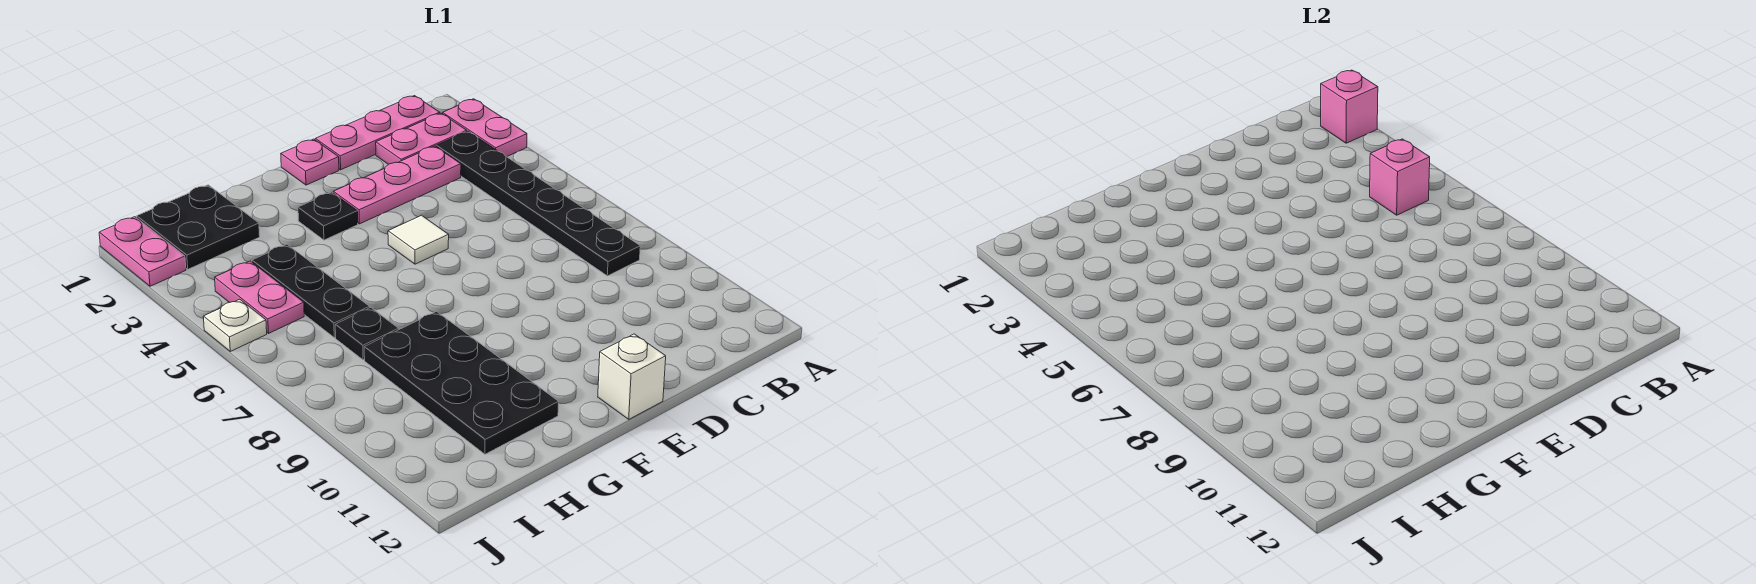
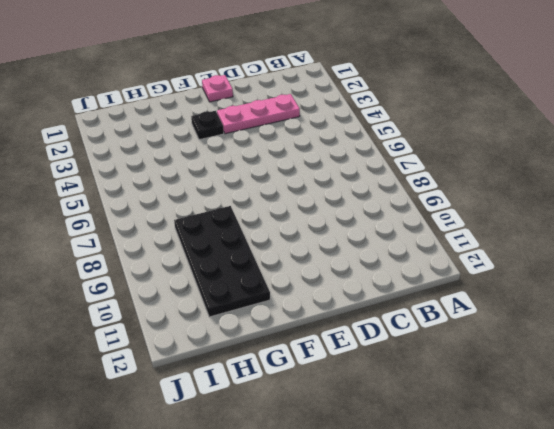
none -> pink plate A2:A3 level 1
none -> pink plate B1:D1 level 1
none -> pink plate B2:C2 level 1

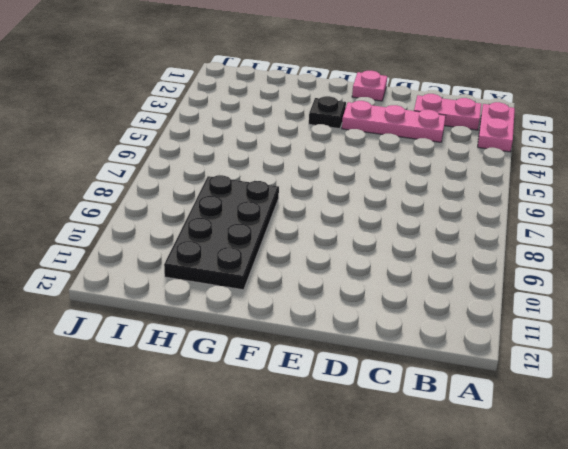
none -> pink plate B1:D1 level 1
none -> black plate B3:B8 level 1
none -> white tile E5 level 1

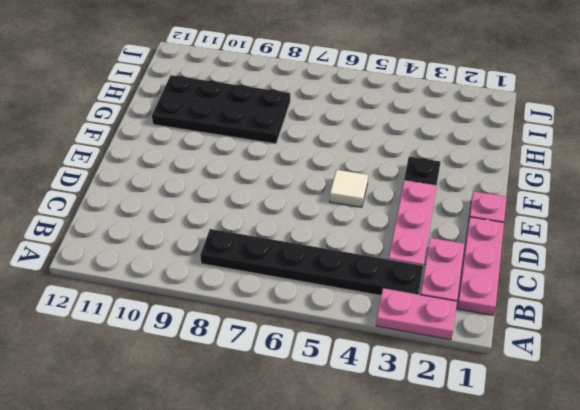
none -> white brick E12 level 1
none -> black plate H1:I2 level 1
none -> black plate H4:H6 level 1

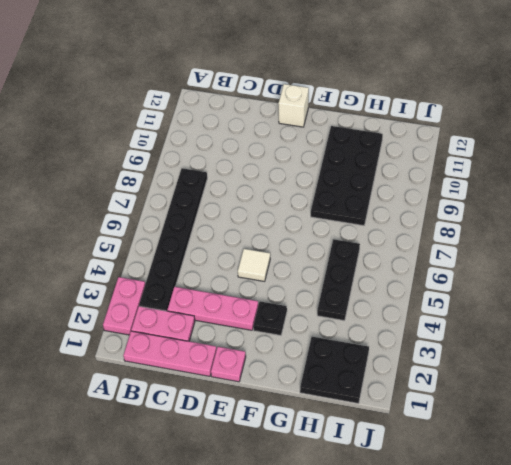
none -> black plate H7 level 1
none -> pink plate I4:I5 level 1
none -> pink plate J1:J2 level 1

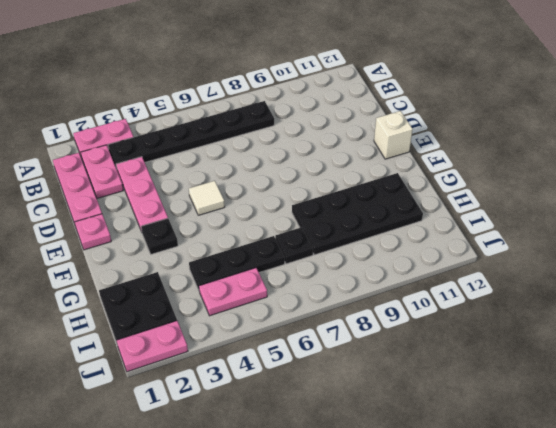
none -> white plate J5 level 1
none -> pink brick A2 level 2
none -> pink brick B5 level 2

